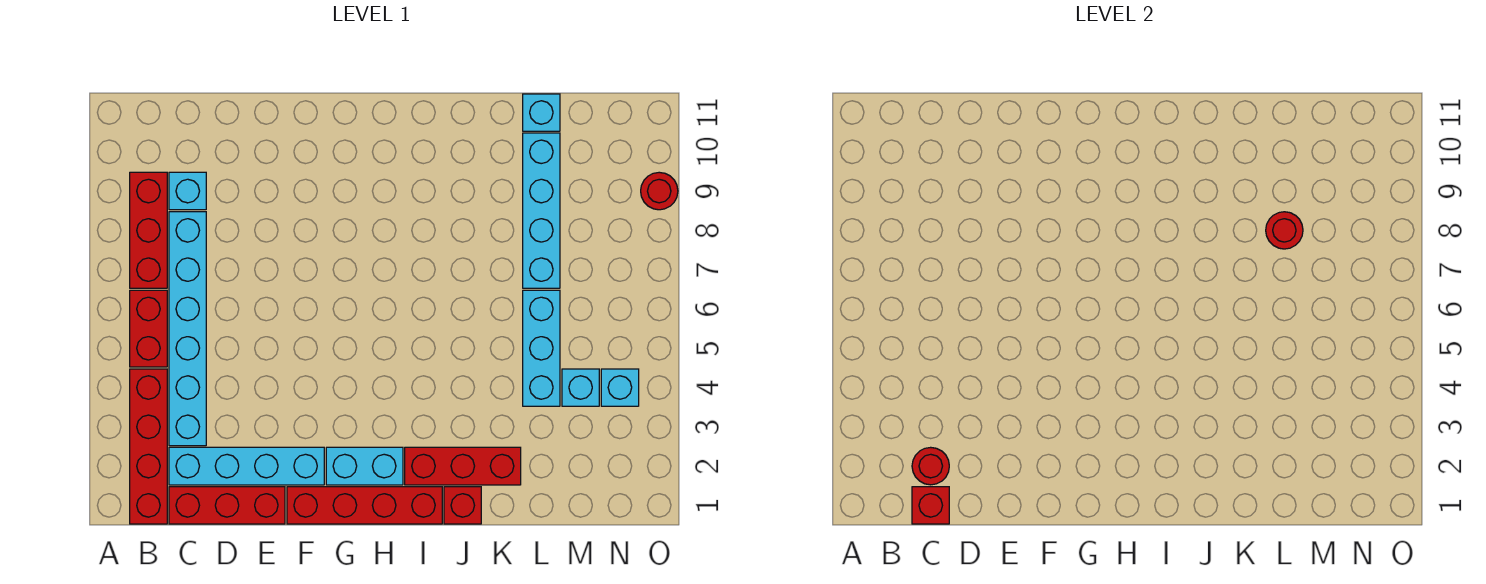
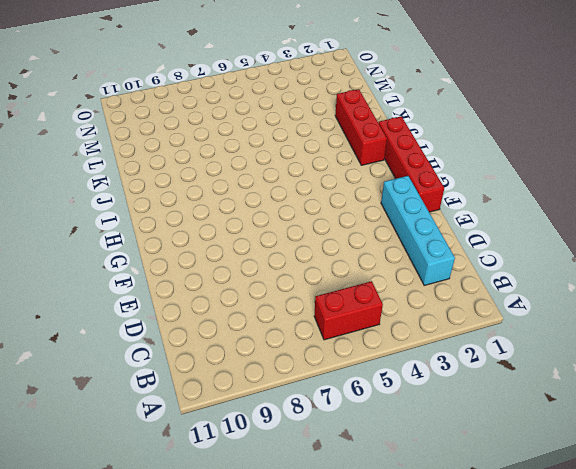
none -> red brick B1:B4 level 1
none -> red brick B7:B9 level 1
none -> red brick C1:E1 level 1

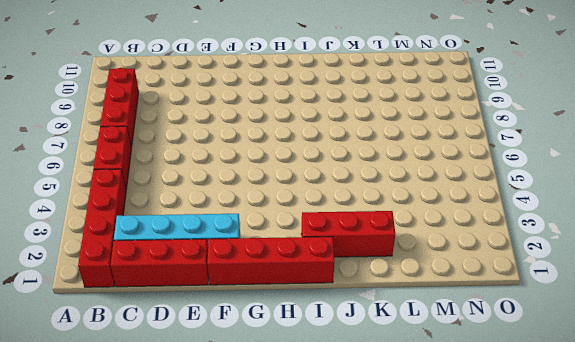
none -> cyan brick C3:C8 level 1
none -> cyan brick C9 level 1
none -> cyan brick G2:H2 level 1

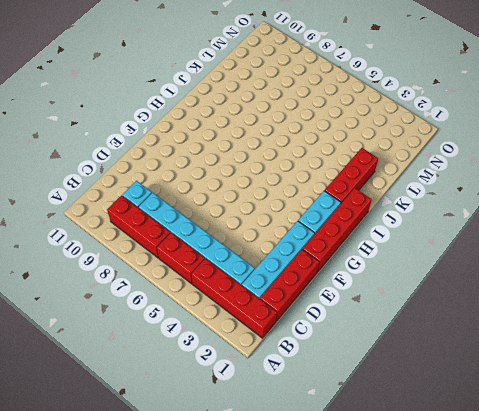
none -> red brick J1 level 1
none -> cyan brick L4:L6 level 1
none -> cyan brick L7:L10 level 1

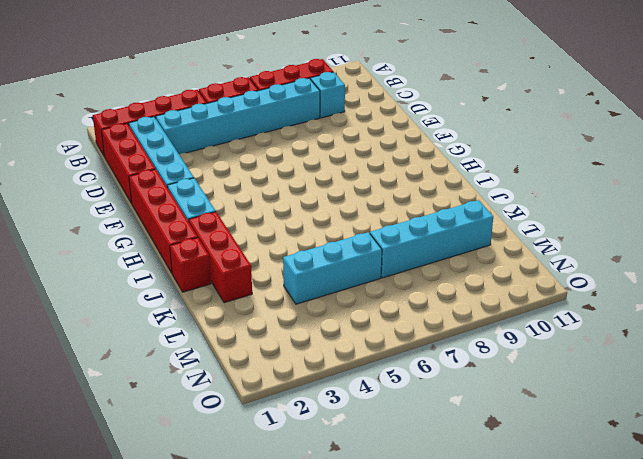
none -> cyan brick L11 level 1
none -> cyan brick M4 level 1
none -> cyan brick N4 level 1

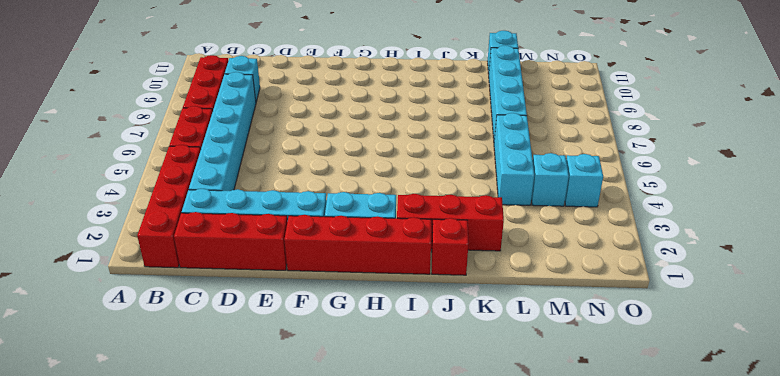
none -> red round brick O9 level 1
none -> red brick C1 level 2
none -> red round brick C2 level 2

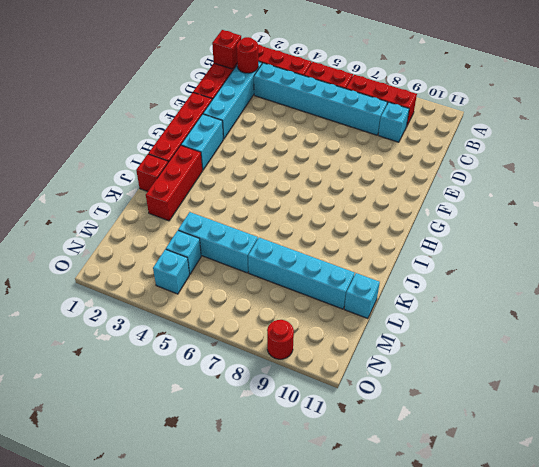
none -> red round brick L8 level 2

